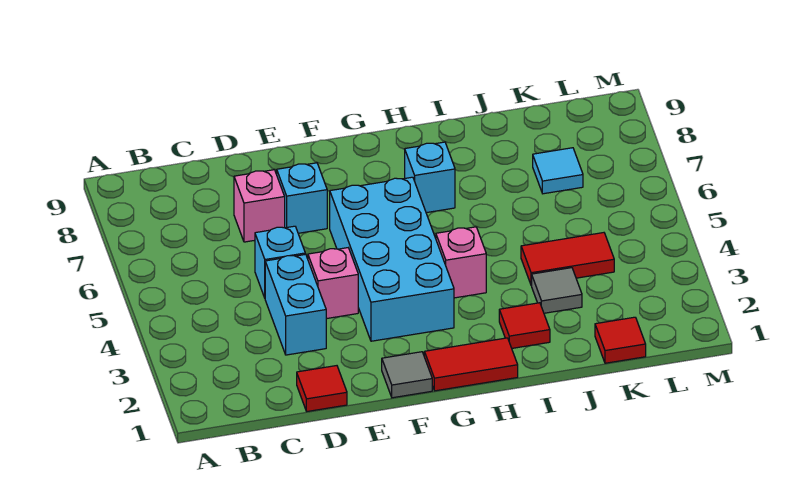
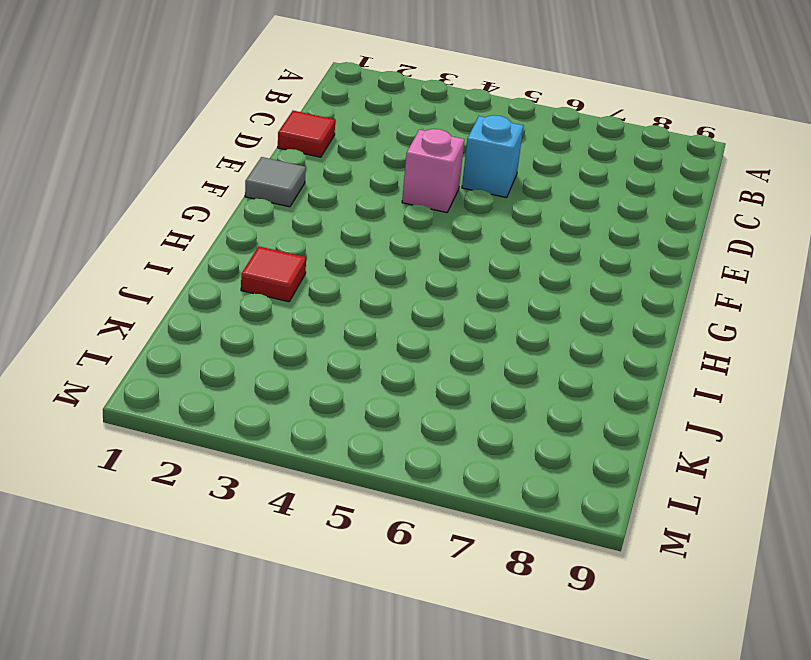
none -> cyan brick D3:D4 level 1
none -> pink brick D7 level 1
none -> cyan brick E7 level 1

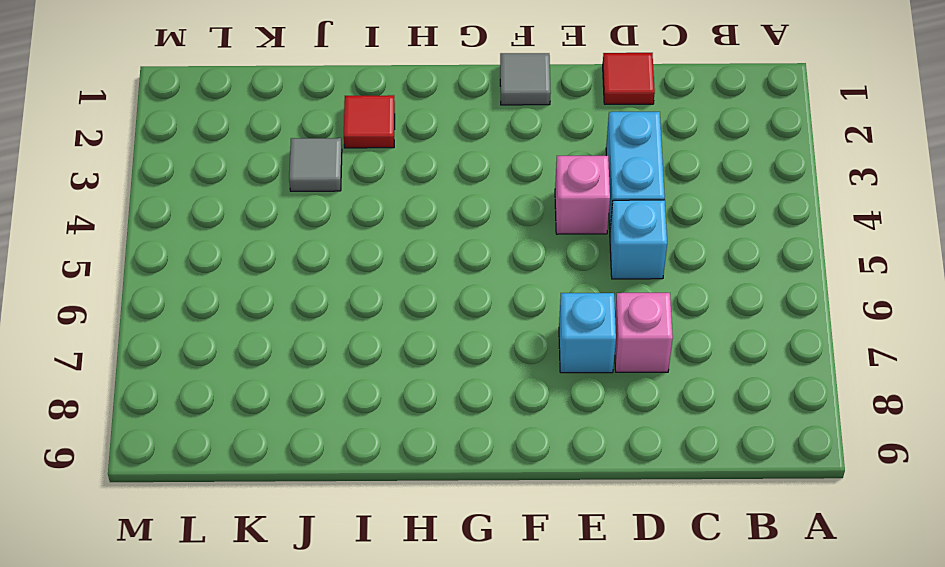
none -> cyan brick F3:G6 level 1
none -> red tile G1:H1 level 1
none -> pink brick H4 level 1

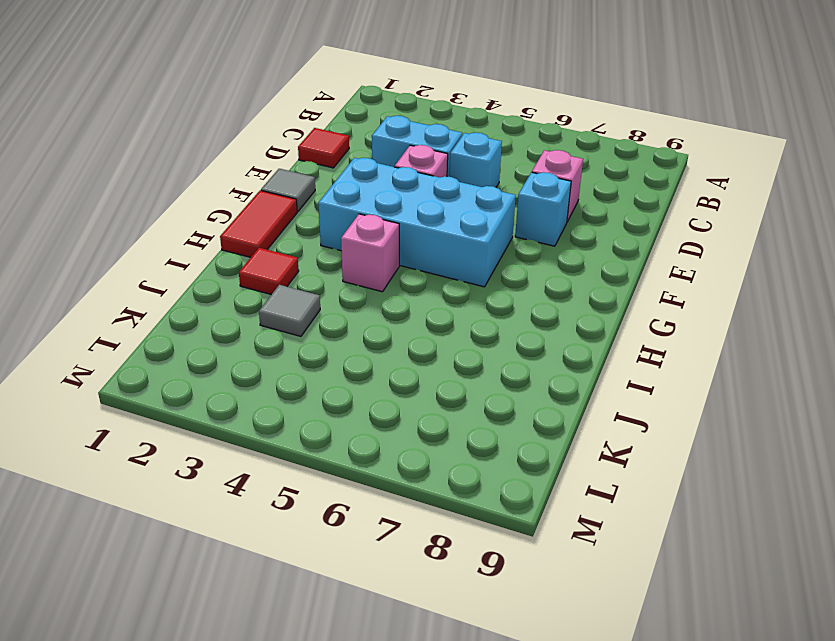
none -> cyan brick H7 level 1
none -> red tile J4:K4 level 1
none -> red tile K1 level 1

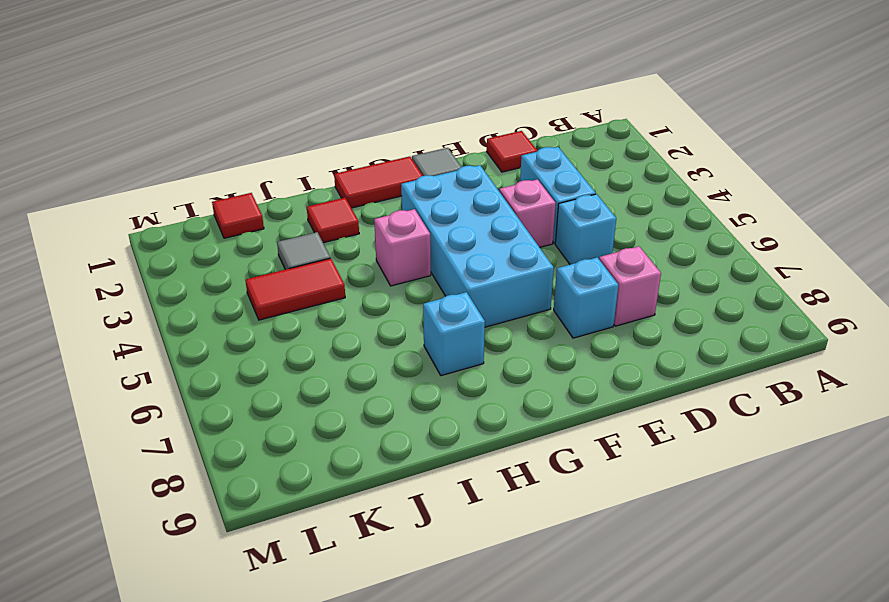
none -> cyan tile K7 level 1

